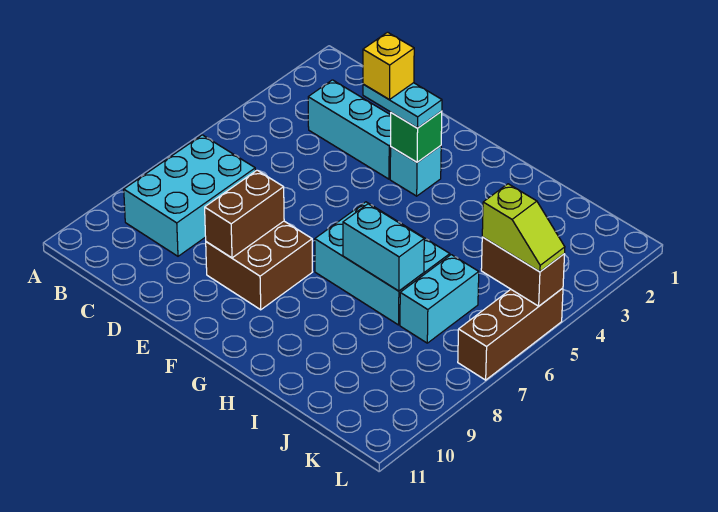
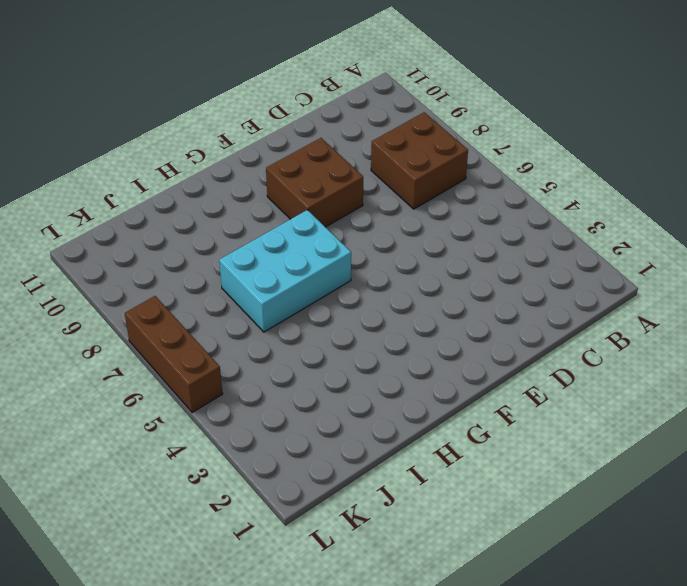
brown brick B7:C8 level 1 -> cyan brick B7:C9 level 1
none -> cyan brick C3:E3 level 1
none -> cyan brick F3 level 1
none -> cyan brick J6:J7 level 1

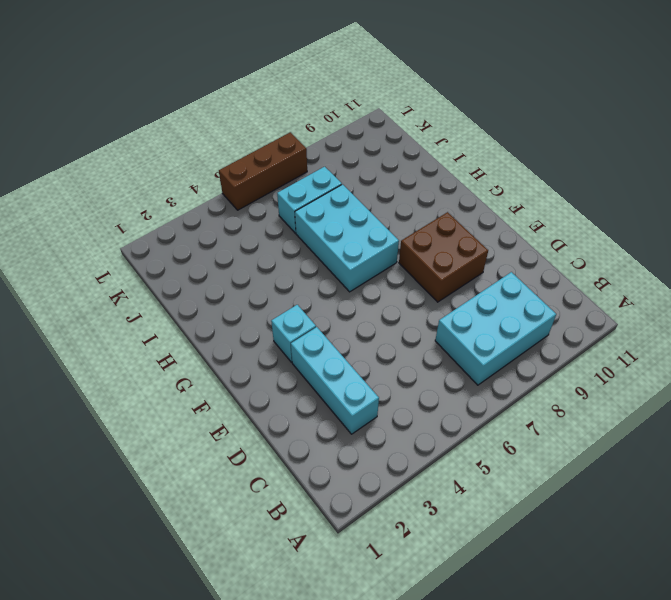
none -> brown brick E8:E9 level 2
none -> green brick F3 level 2
none -> cyan brick H7:I7 level 2

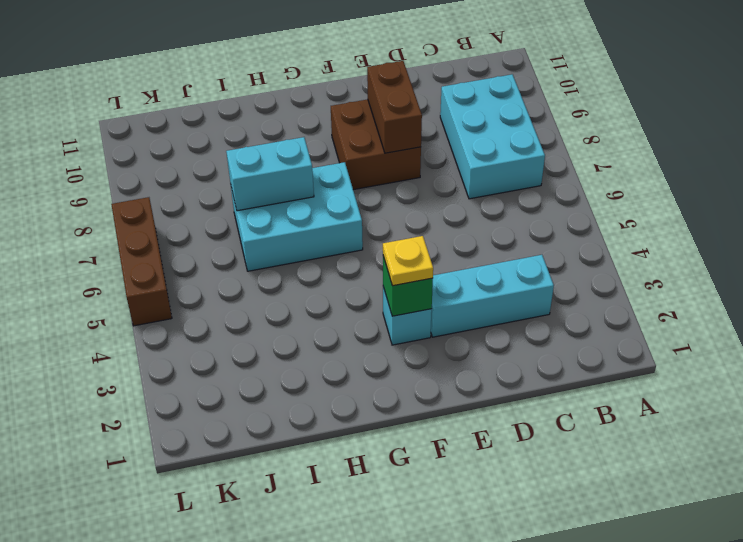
yellow plate F3 level 3 -> cyan plate E3:F3 level 3
none -> cyan brick J6:J7 level 1
none -> brown brick K5:L5 level 2
none -> lime slope K5:L5 level 3 top K

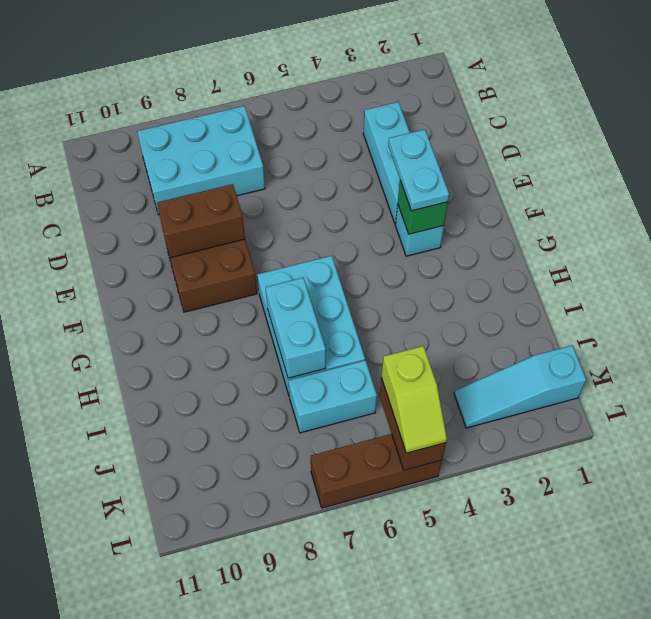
cyan slope K1:K3 level 1 top 1 -> none
none -> yellow brick E3 level 4

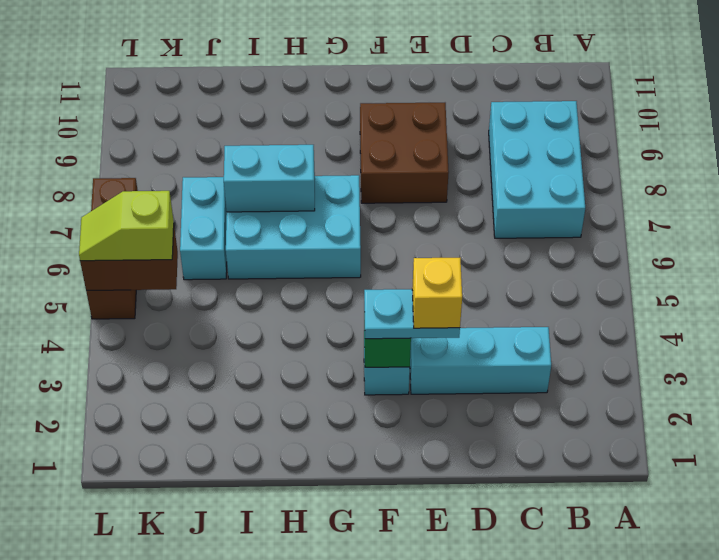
none -> brown brick E8:E9 level 2

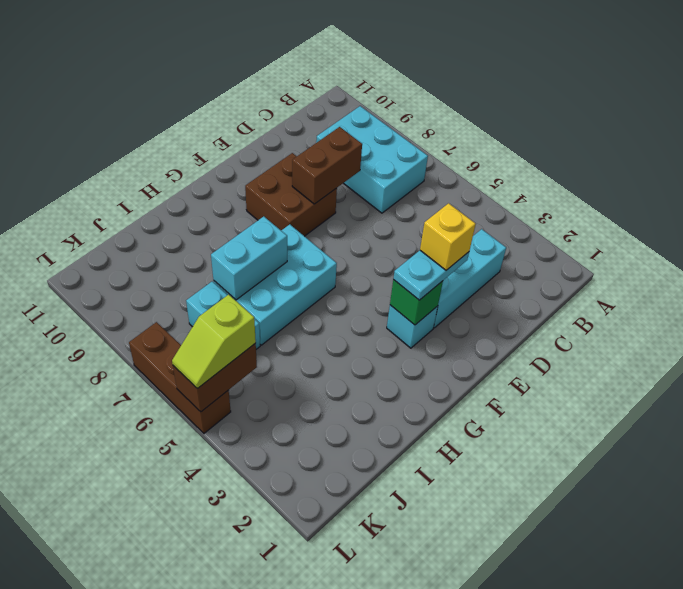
brown brick D8:E8 level 2 -> brown brick E8:E9 level 2

